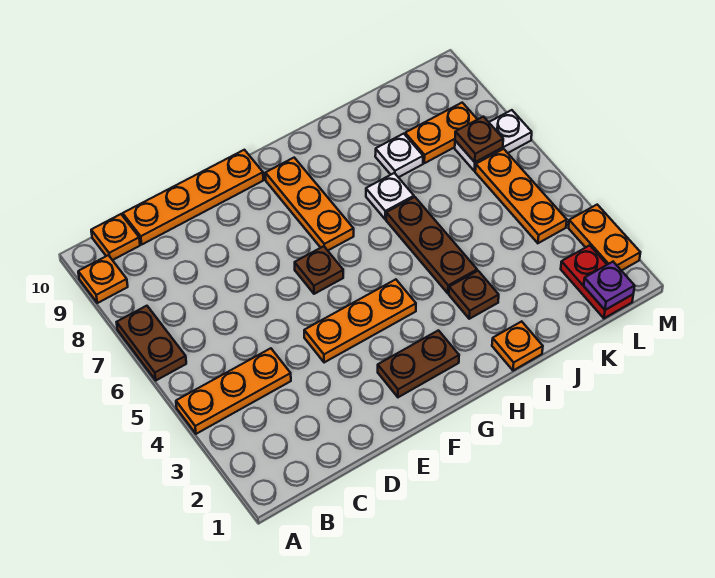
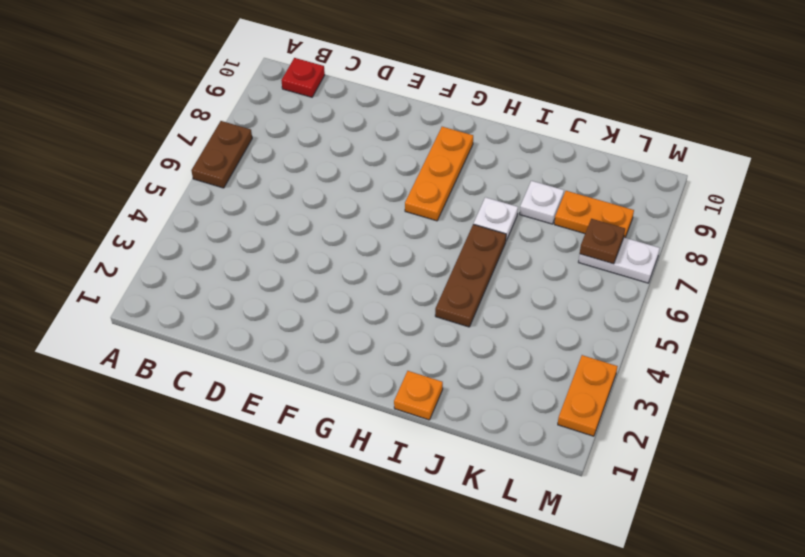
red plate B10 level 1 -> orange plate B10 level 1
none -> orange plate A4:C4 level 1
none -> orange plate A9 level 1
none -> orange plate C10:F10 level 1

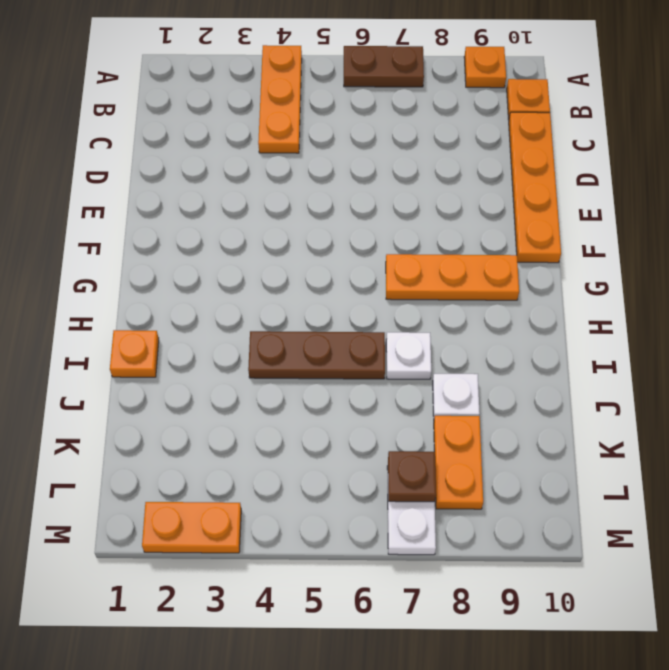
none -> orange plate E4:G4 level 1
none -> brown plate F2:G2 level 1
none -> brown plate F6 level 1

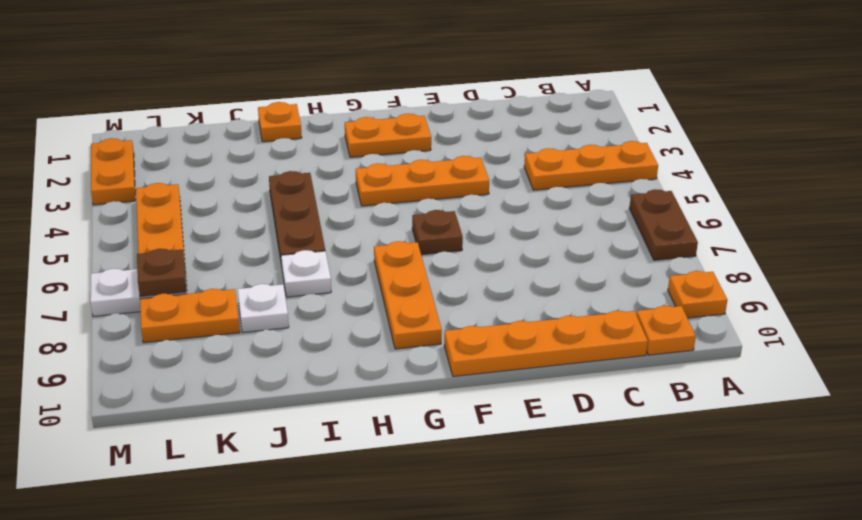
orange plate F2:G2 level 1 -> brown plate F2:G2 level 1
none -> brown plate I3 level 1
none -> red plate L1:L2 level 1
none -> purple plate L1 level 2

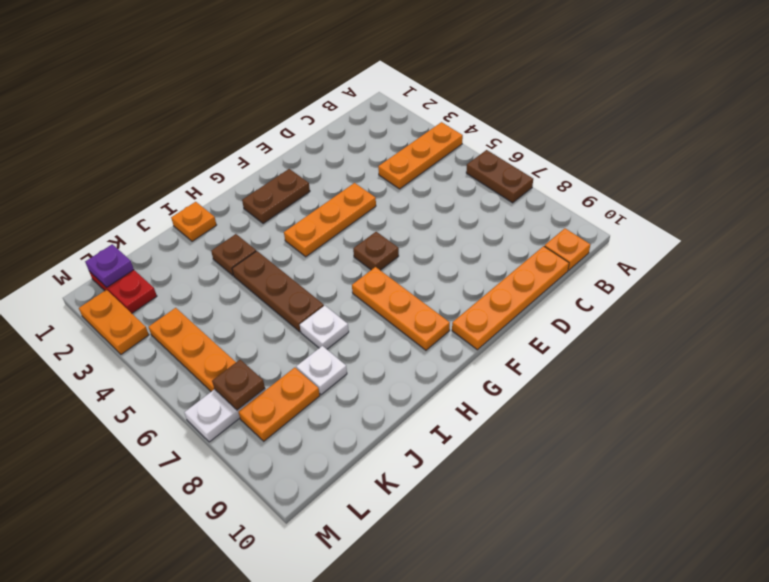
none -> orange plate A9 level 1

